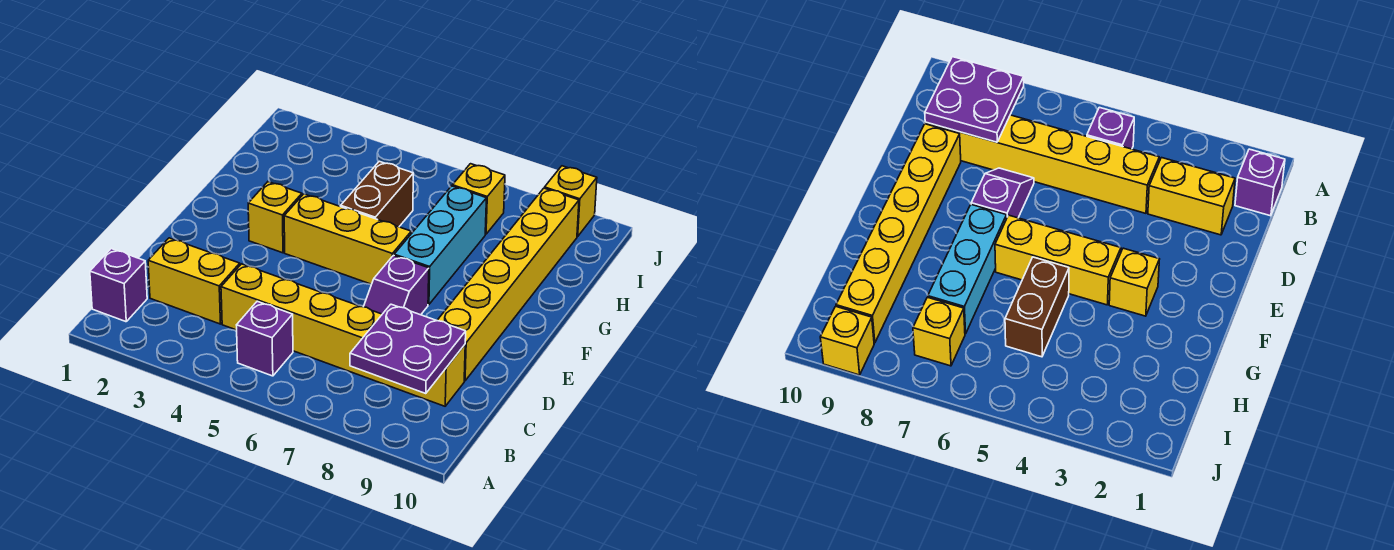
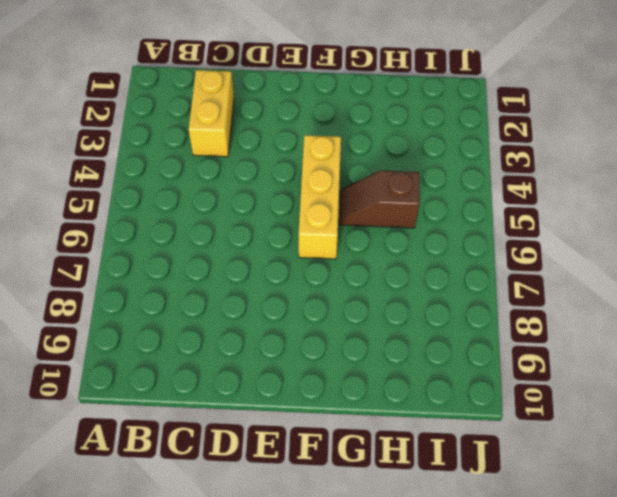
brown slope G5:H5 level 1 top H -> brown brick G5:H5 level 1
none -> purple brick B1 level 1
none -> purple brick B5 level 1
none -> yellow brick C4:C9 level 1

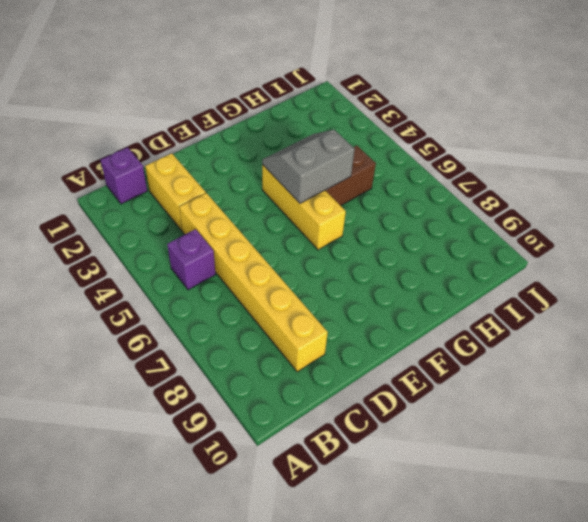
grey slope F4:G5 level 2 top 5 -> none
none -> purple slope D7:E7 level 1 top E
none -> yellow brick D9:I9 level 1
none -> yellow brick F3 level 1

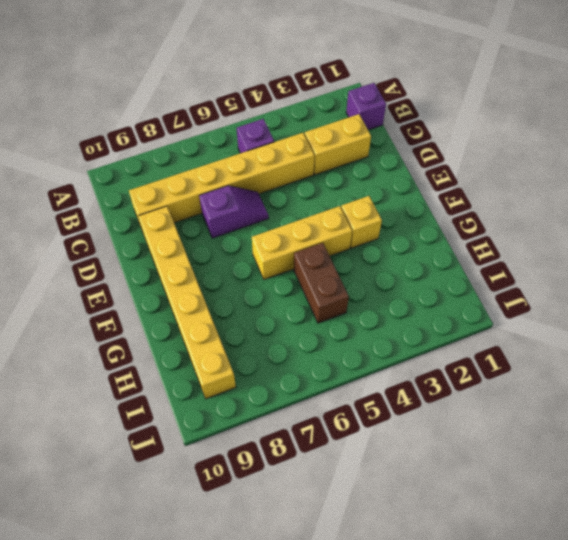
purple slope D6:D7 level 1 top 7 -> purple slope D7:E7 level 1 top E
none -> cyan brick F7:H7 level 1
none -> yellow brick I7 level 1
none -> yellow brick J9 level 1

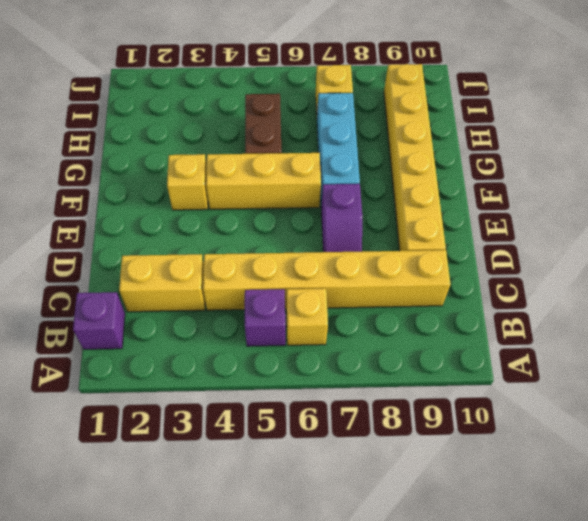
yellow brick B6 level 1 -> yellow brick J9 level 1
none -> purple plate B8:C9 level 2

